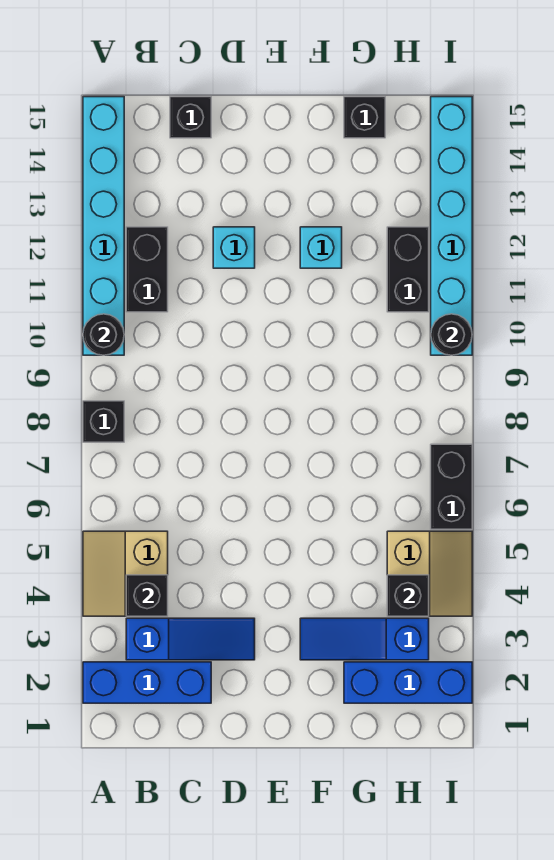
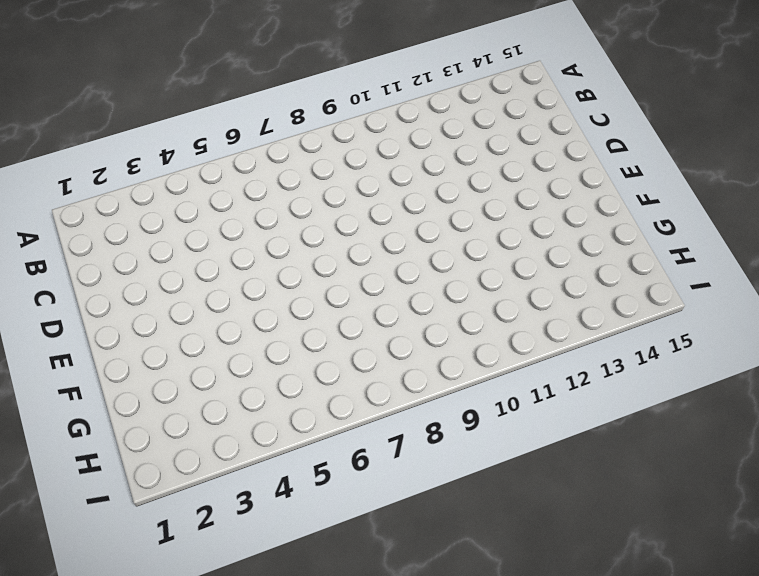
none -> blue brick A2:C2 level 1
none -> tan slope A4:B5 level 1 top B
none -> black brick A8 level 1

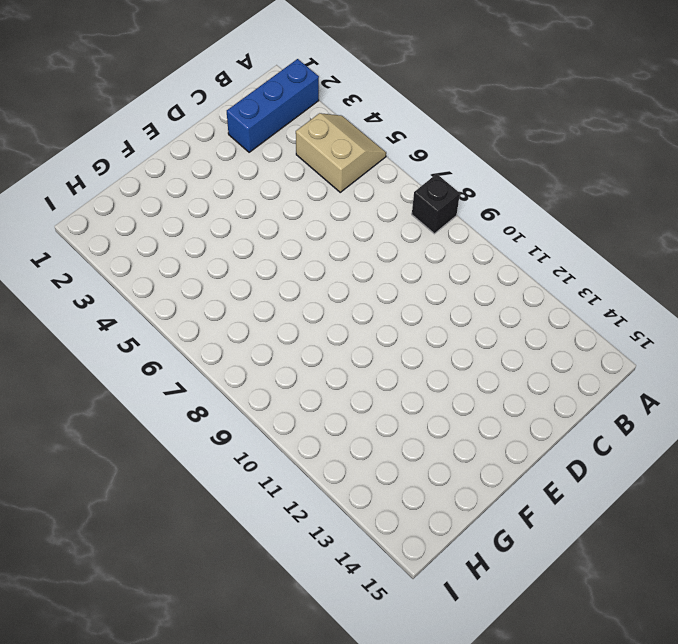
none -> cyan brick A10:A15 level 1
none -> blue slope B3:D3 level 1 top B
none -> black brick B11:B12 level 1

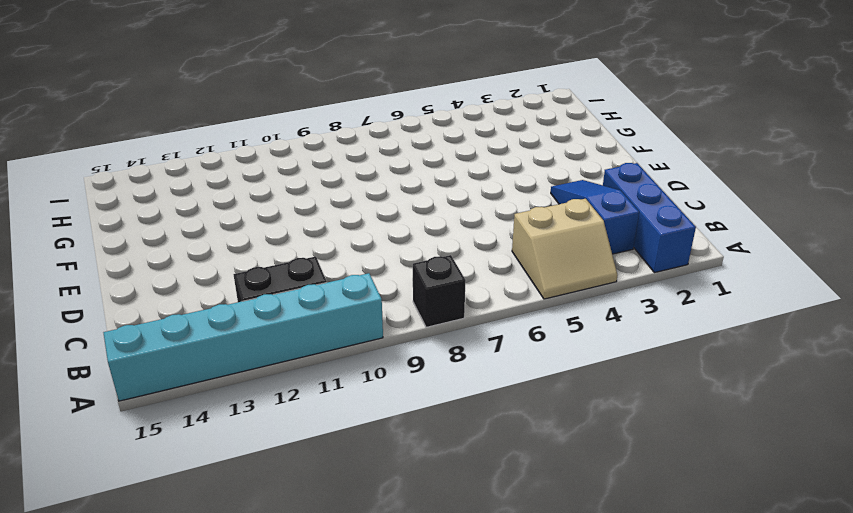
none -> black brick C15 level 1
none -> cyan brick D12 level 1
none -> blue slope F3:H3 level 1 top H

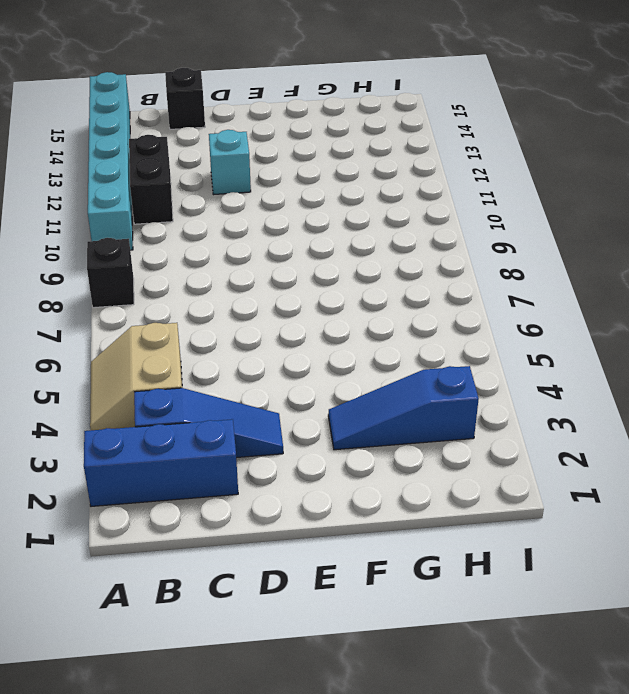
none -> cyan brick F12 level 1
none -> blue brick G2:I2 level 1
none -> black brick G15 level 1

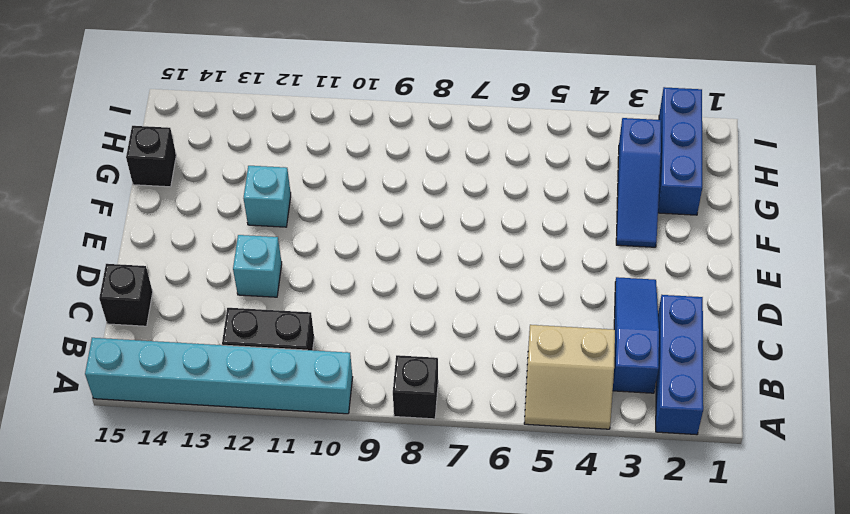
none -> tan slope H4:I5 level 1 top H
none -> black brick H11:H12 level 1
none -> black brick I6:I7 level 1

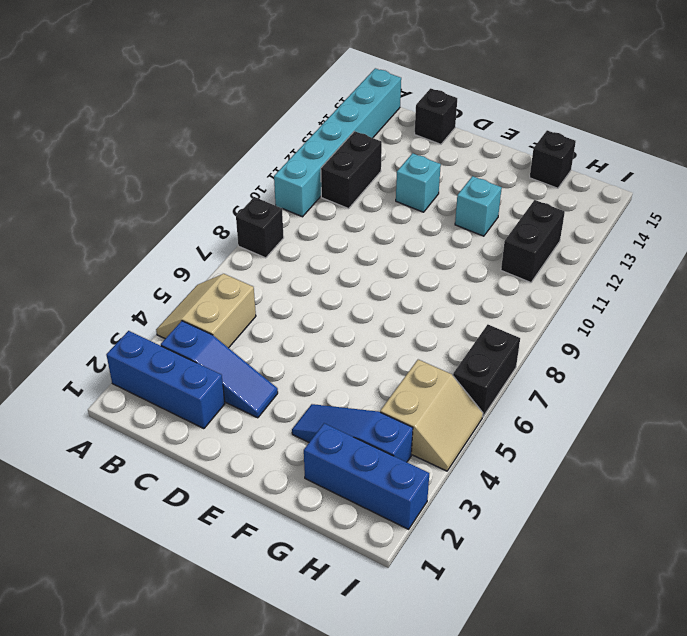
none -> cyan brick I10:I15 level 1
none -> black round brick A10 level 2
none -> black brick B4 level 2

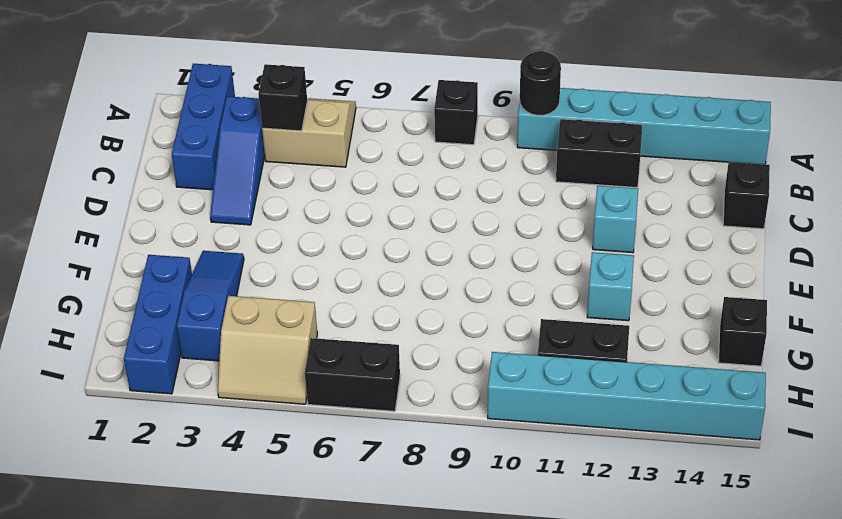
none -> black brick H4 level 2
none -> black round brick I10 level 2

